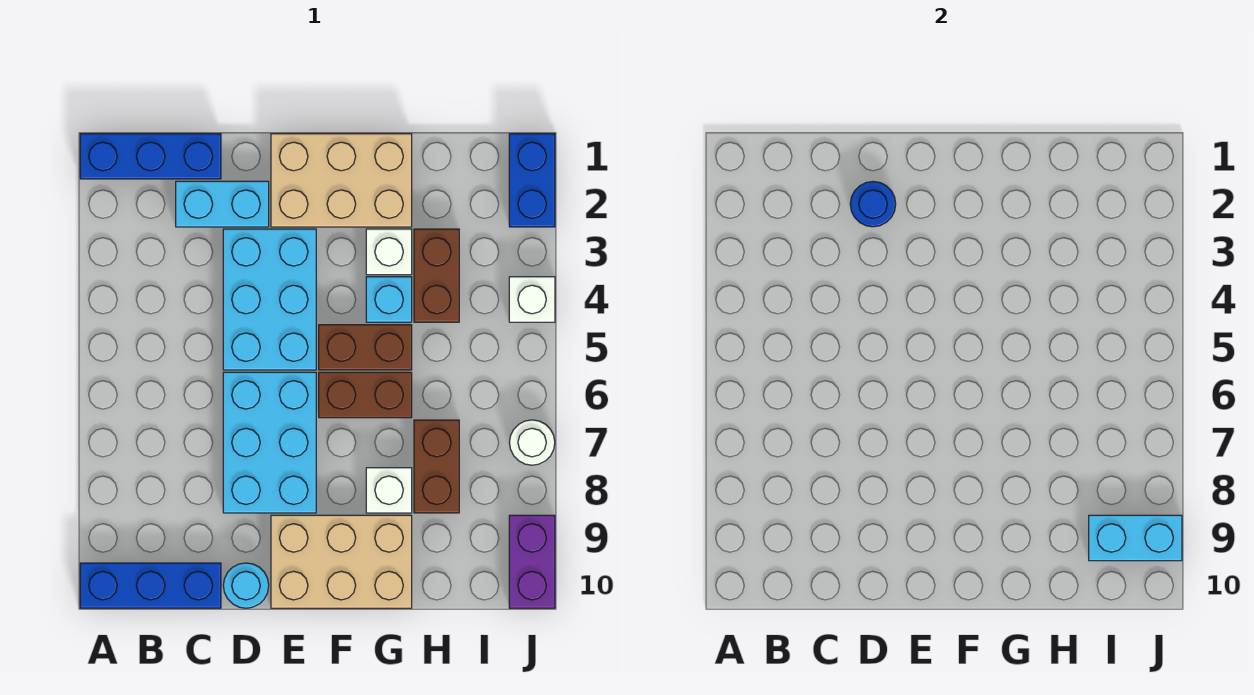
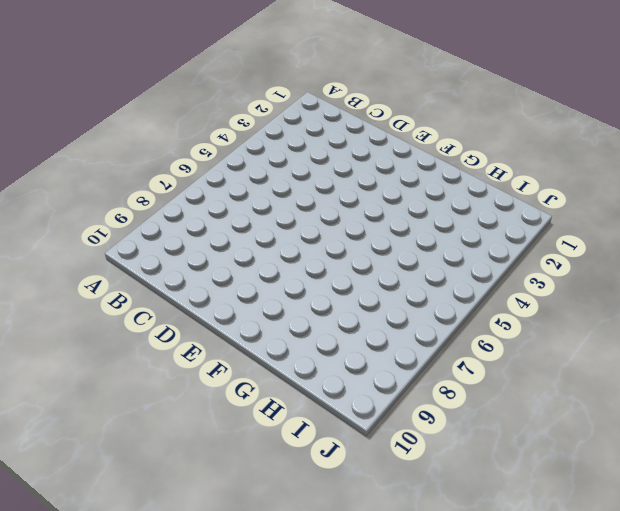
none -> blue brick A1:C1 level 1
none -> blue brick A10:C10 level 1
none -> cyan brick C2:D2 level 1

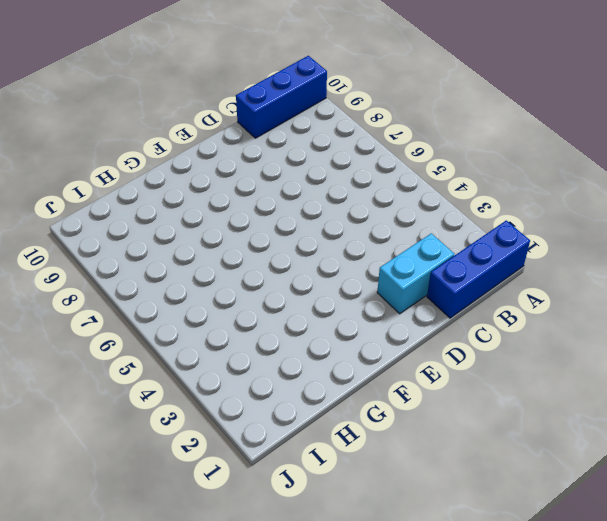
none -> cyan brick D3:E5 level 1
none -> cyan brick D6:E8 level 1
none -> cyan round brick D10 level 1

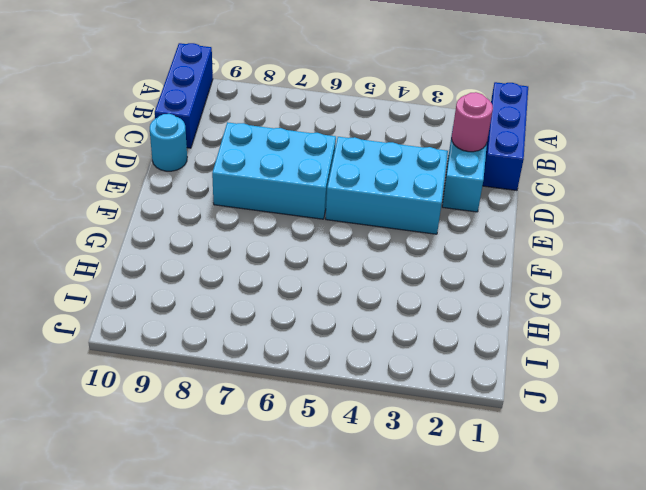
pink round brick C2 level 2 -> none
none -> tan brick E1:G2 level 1
none -> tan brick E9:G10 level 1
none -> brown brick F5:G5 level 1

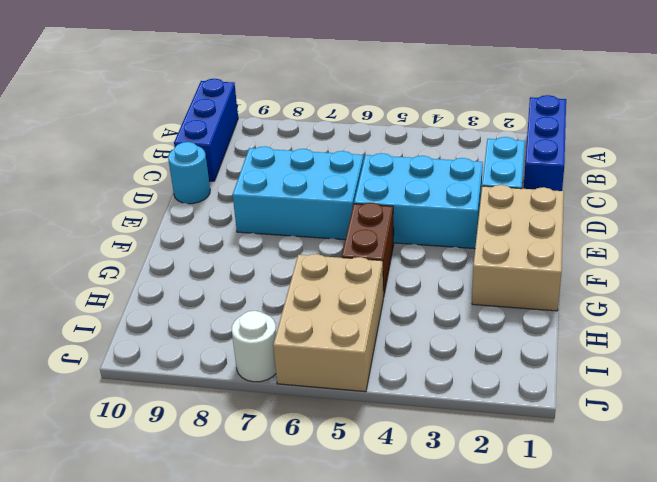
tan brick H5:J6 level 1 -> tan brick E9:G10 level 1
none -> brown brick F6:G6 level 1
none -> white brick G3 level 1
none -> cyan brick G4 level 1

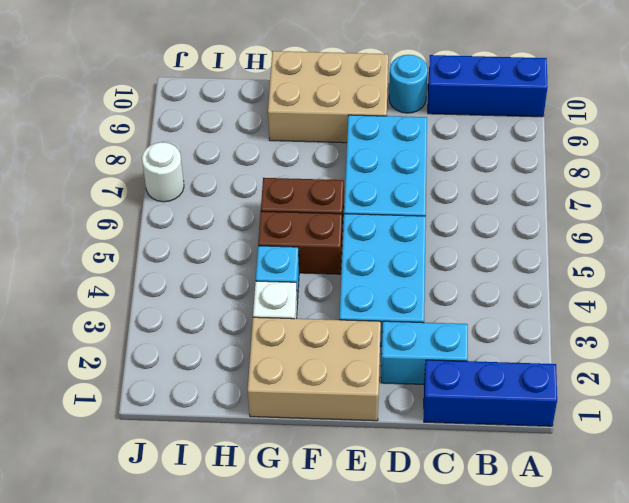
none -> white brick G8 level 1
none -> brown brick H3:H4 level 1
none -> brown brick H7:H8 level 1

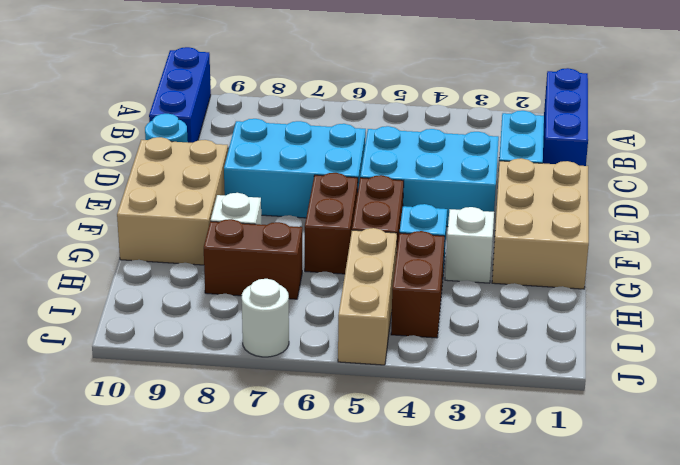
brown brick H4:I4 level 1 -> brown brick H3:H4 level 1
tan brick H5:J5 level 1 -> none
none -> blue brick J1:J2 level 1
none -> white brick J4 level 1
none -> purple brick J9:J10 level 1

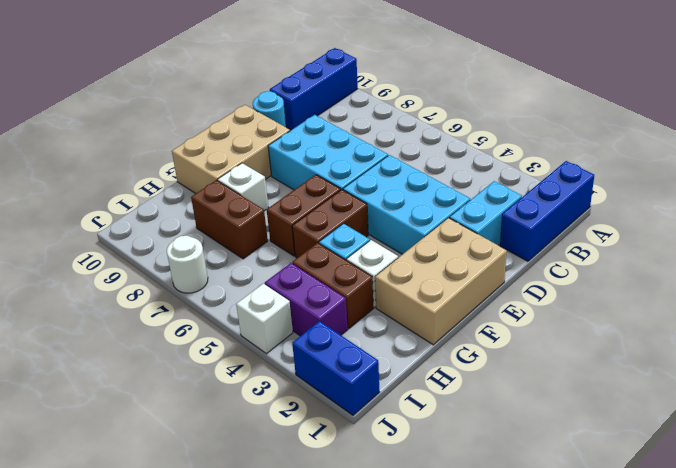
purple brick I3:I4 level 1 -> purple brick J9:J10 level 1
none -> blue round brick D2 level 2
none -> cyan brick I9:J9 level 2

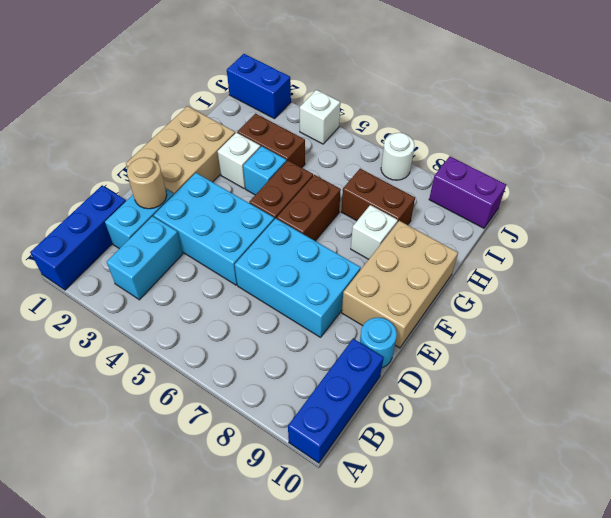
cyan brick B3:C3 level 1 -> cyan brick I9:J9 level 2
tan round brick D2 level 2 -> blue round brick D2 level 2

